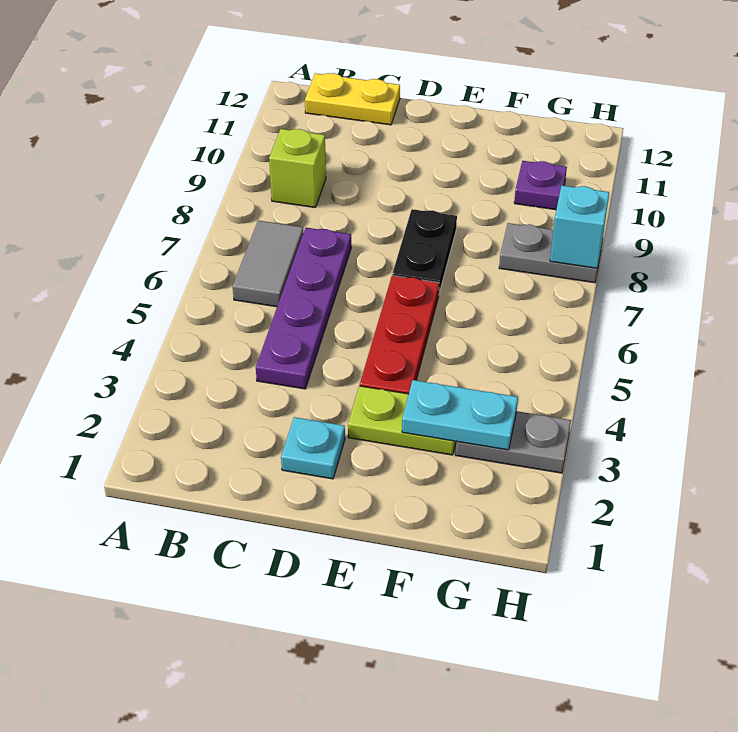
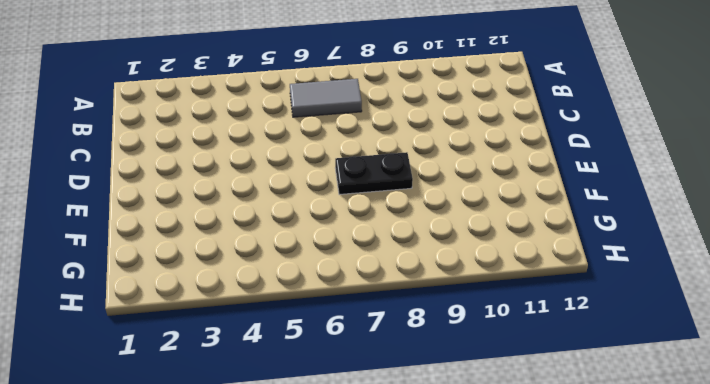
none -> lime brick B9 level 1
none -> yellow plate B12:C12 level 1
none -> purple plate C4:C7 level 1

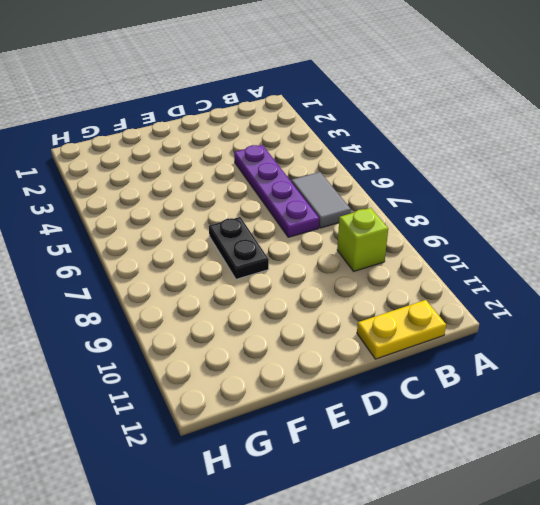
none -> cyan plate D2 level 1
none -> lime plate E3:F3 level 1
none -> red plate E4:E6 level 1

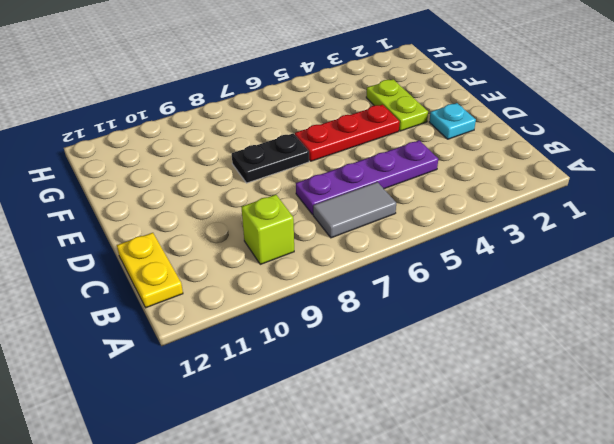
none -> grey plate G3:H3 level 1
none -> grey plate G8:H8 level 1
none -> purple plate G10 level 1

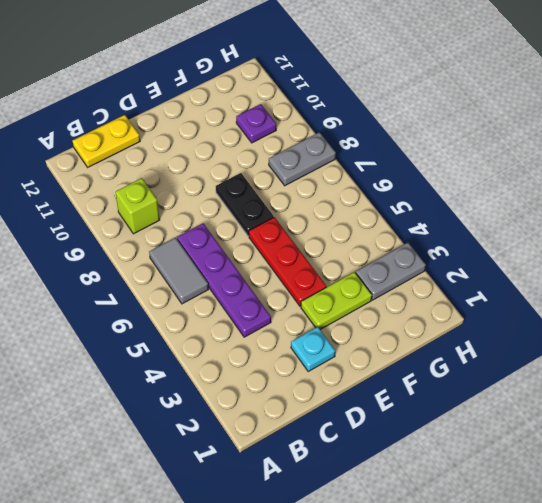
none -> cyan plate F3:G3 level 2
none -> cyan brick H8 level 2

